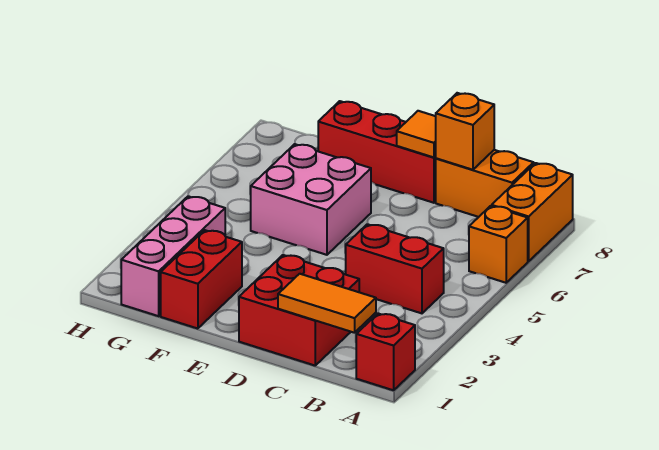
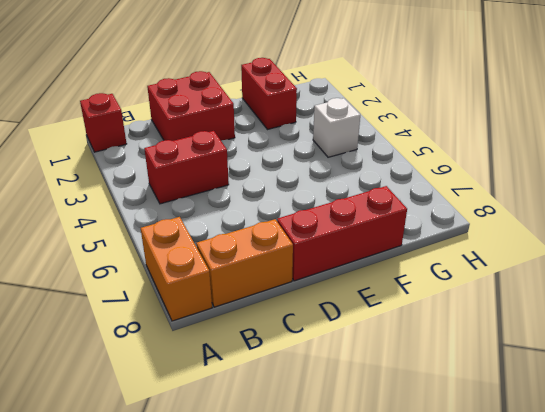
white brick G4 level 1 -> none
none -> orange brick A6 level 1
none -> pink brick E5:F6 level 1
none -> pink brick G1:G3 level 1

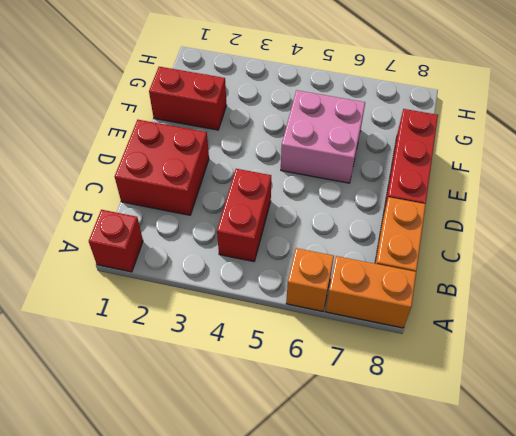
none -> pink brick G1:G3 level 1
none -> orange tile B1:C1 level 2
none -> orange brick C8 level 2

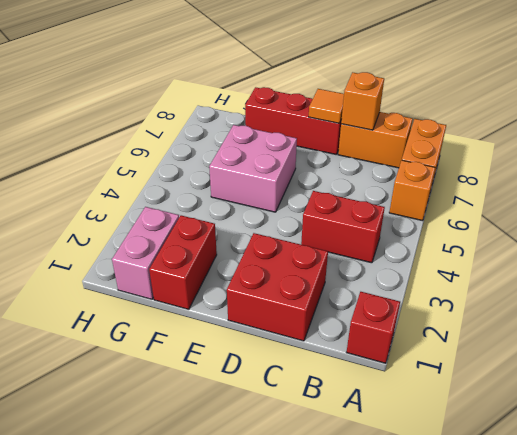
pink brick G1:G2 level 1 -> pink brick G1:G3 level 1
none -> orange tile B1:C1 level 2

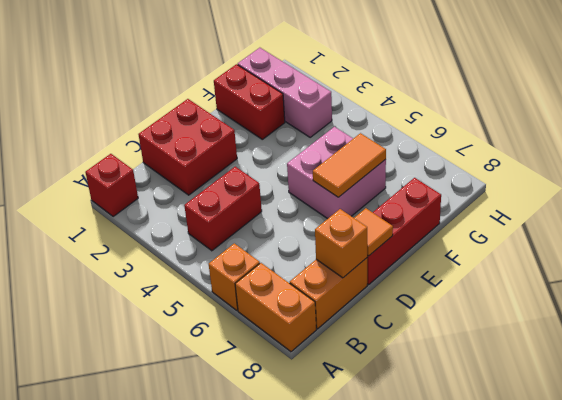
orange tile E6:F6 level 2 -> orange tile B1:C1 level 2

